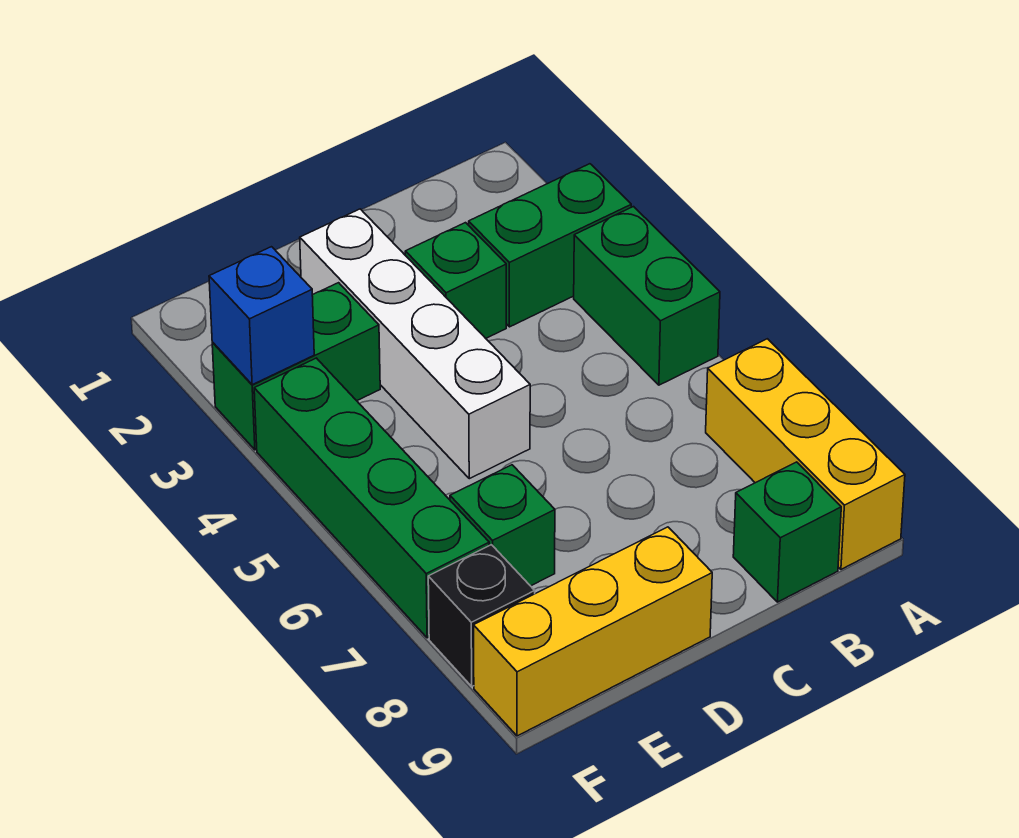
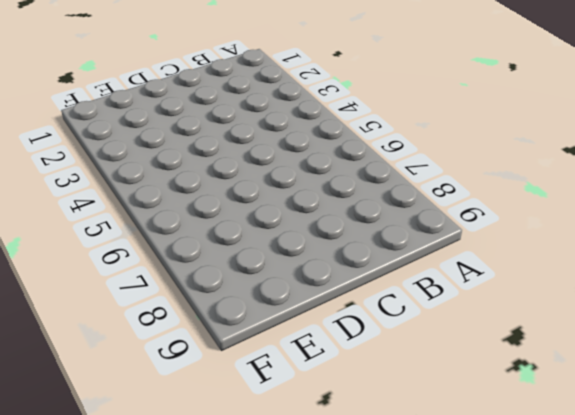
none -> green brick A3:B3 level 1
none -> green brick A4:A5 level 1
none -> yellow brick A7:A9 level 1

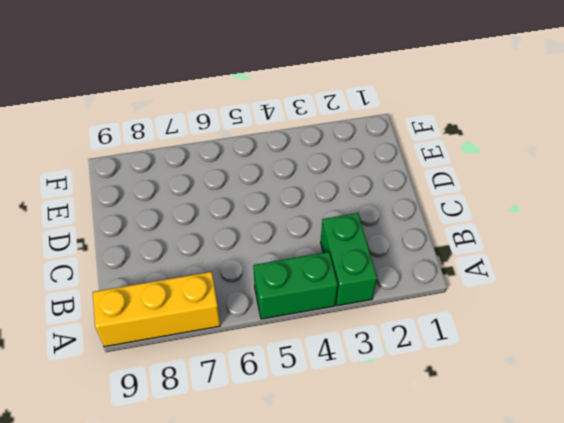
none -> green brick B9 level 1
none -> green brick C3 level 1
none -> white brick D2:D5 level 1

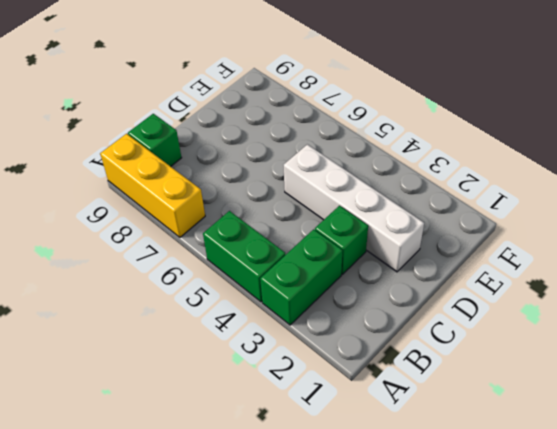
none -> yellow brick D9:F9 level 1
none -> green brick E3:F3 level 1
none -> green brick E7 level 1

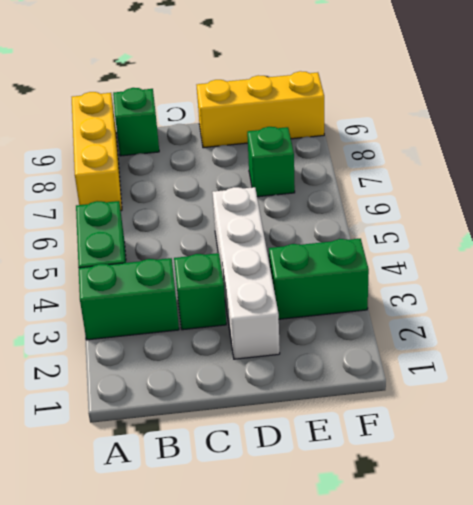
none -> green brick F4:F7 level 1
none -> black brick F8 level 1
none -> blue brick F3 level 2

